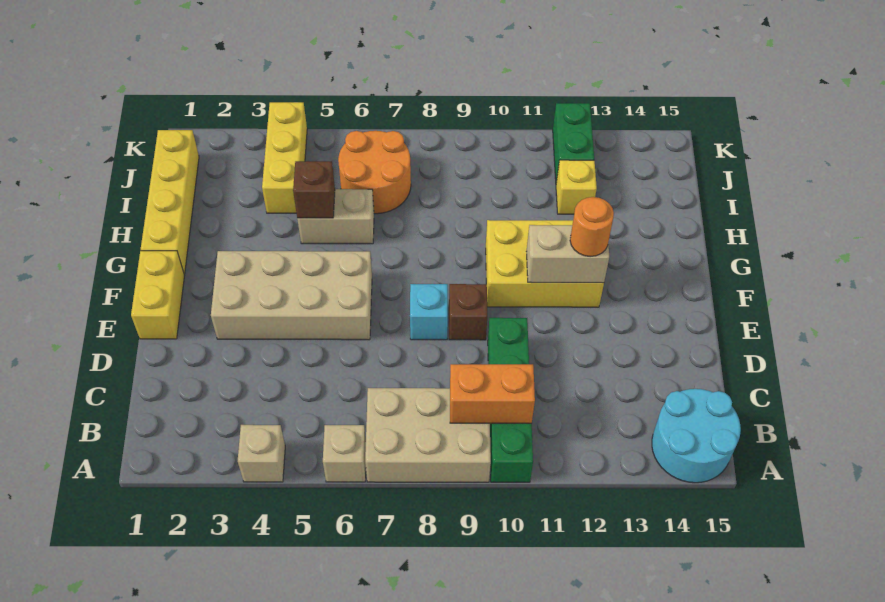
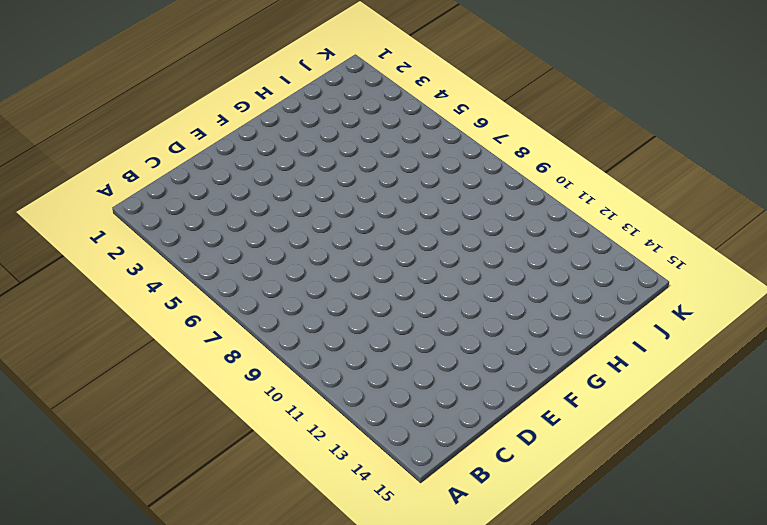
none -> tan brick A4 level 1
none -> tan brick A6 level 1
none -> tan brick A7:B9 level 1

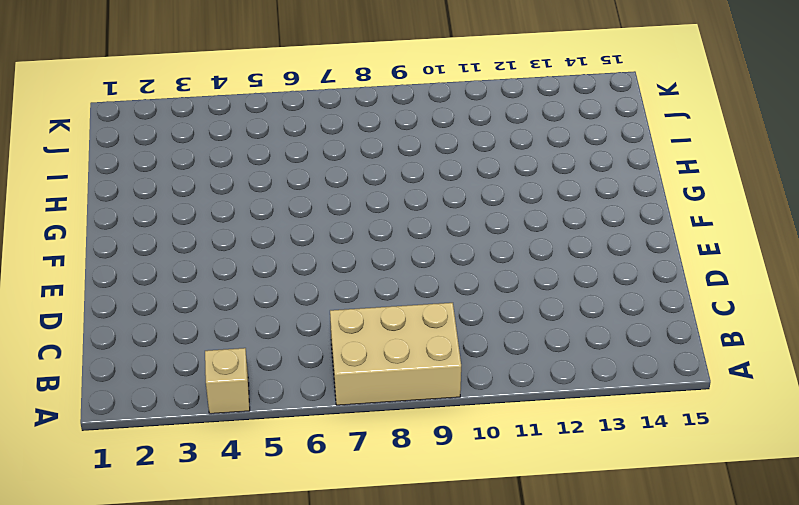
none -> tan brick A6 level 1
none -> green brick A10:D10 level 1
none -> cyan round brick A14:B15 level 1

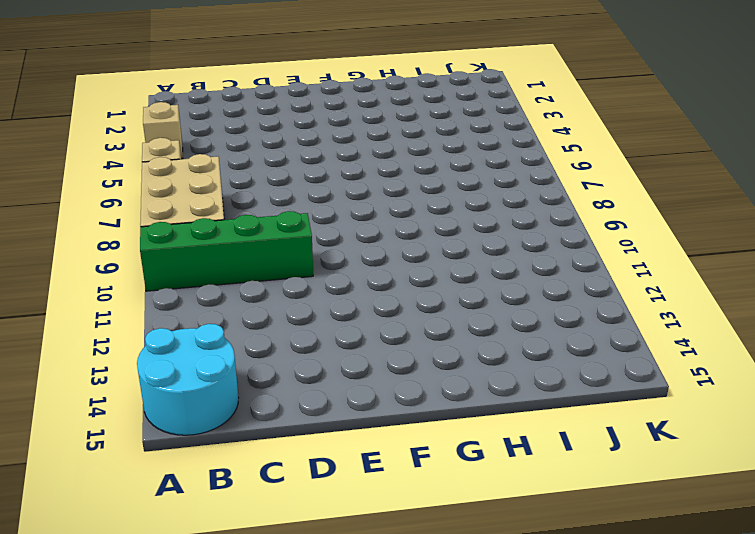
none -> yellow brick E1:F1 level 1
none -> tan brick E3:F6 level 1
none -> cyan brick E8 level 1

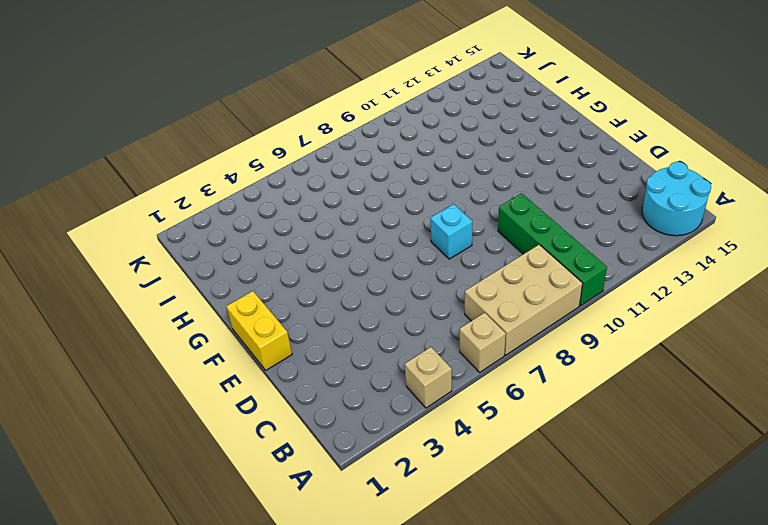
none -> tan brick E3:F6 level 1
none -> brown brick E9 level 1
none -> yellow brick F10:G12 level 1

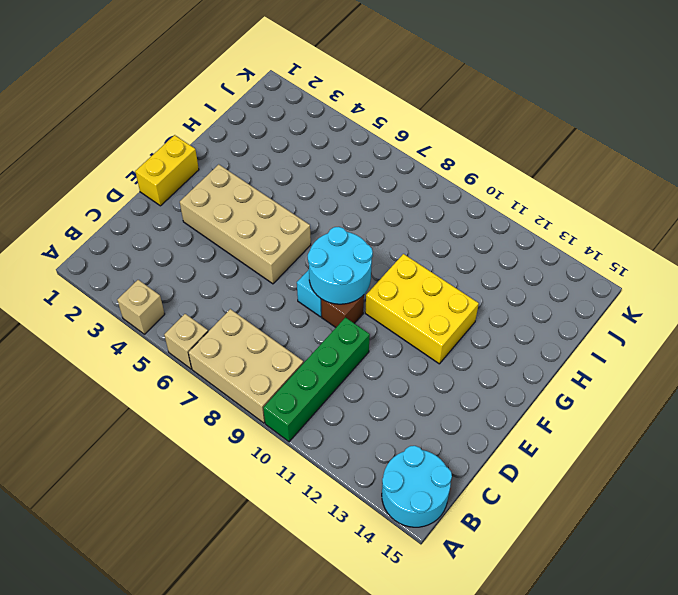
cyan round brick E8:F9 level 2 -> none
none -> yellow brick G1:J1 level 1
none -> tan brick H5:H6 level 1
none -> yellow brick I4:K4 level 1

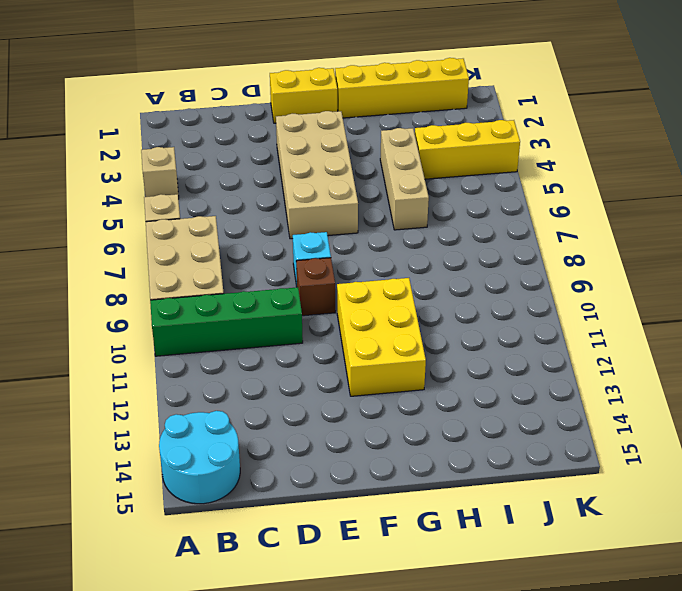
tan brick H4:H6 level 1 -> tan brick H5:H6 level 1
none -> orange round brick I6:J7 level 1
none -> yellow brick I12 level 1
none -> green brick J12:K12 level 1

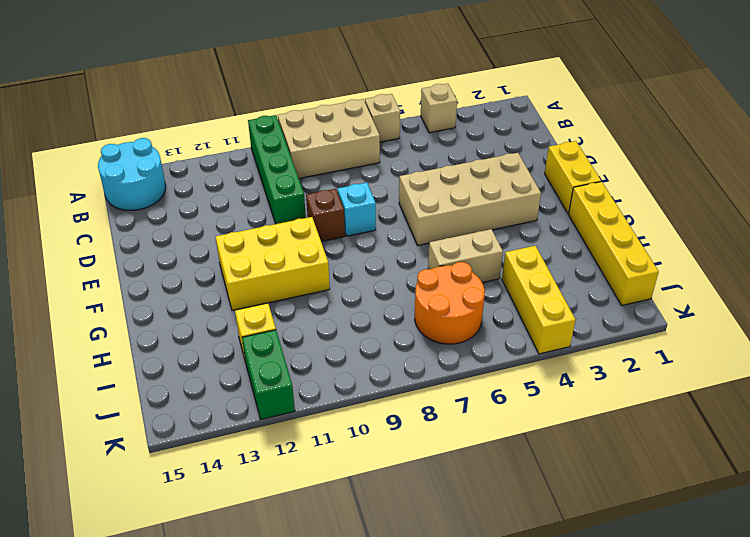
none -> orange brick B9:B10 level 2
none -> tan brick F11:F12 level 2
none -> brown brick H5 level 2

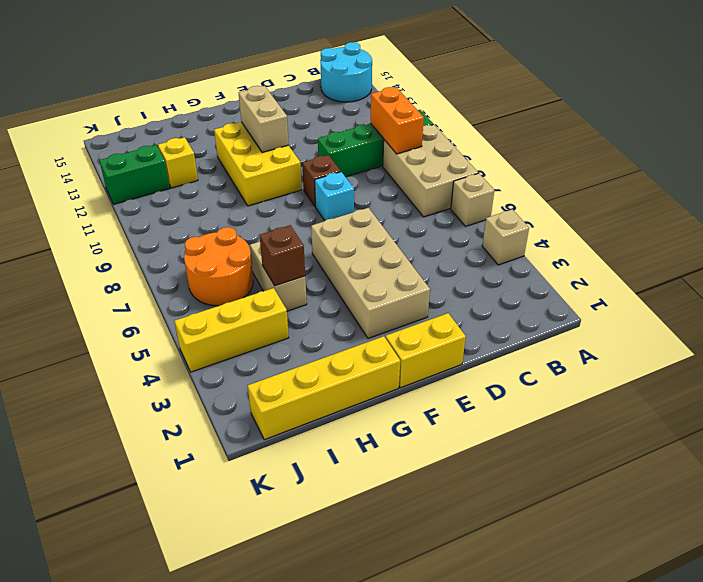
none -> orange round brick F12 level 3

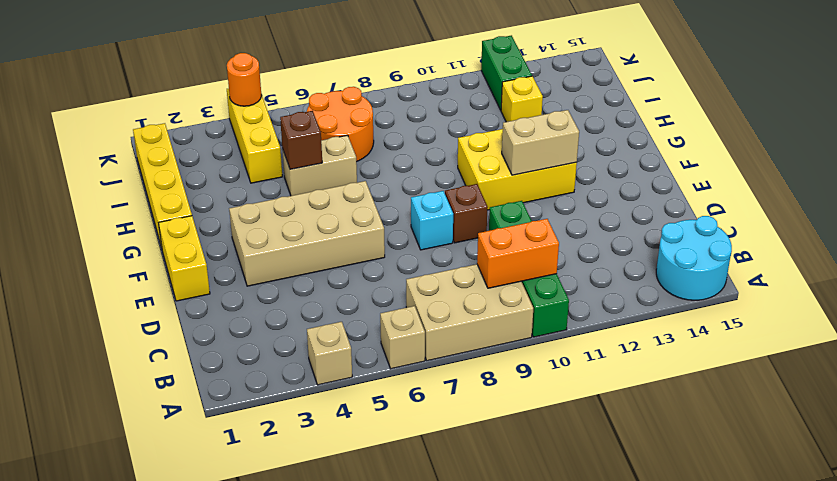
orange round brick K4 level 2 -> orange round brick F12 level 3

